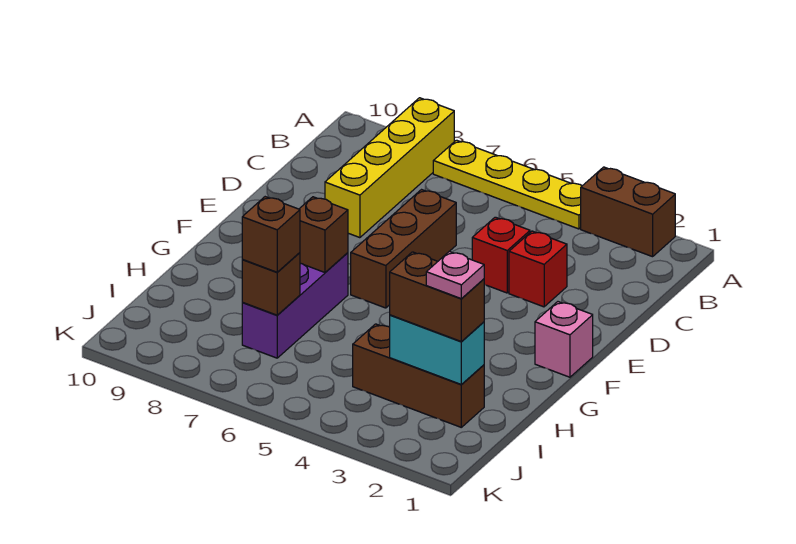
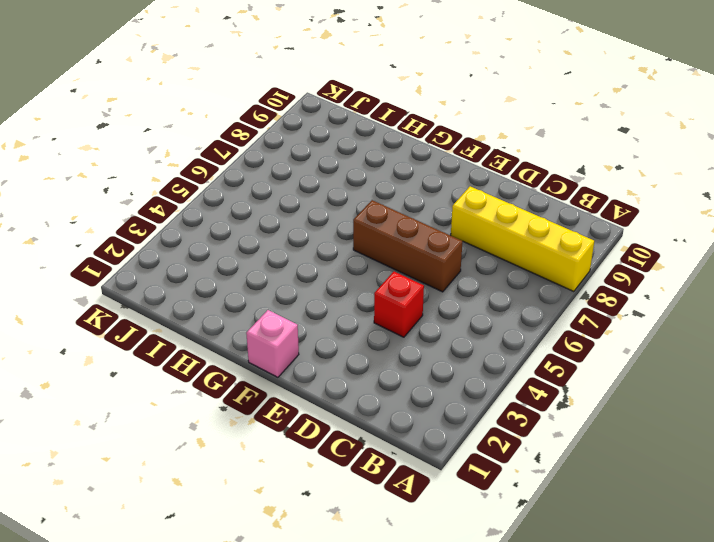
none -> brown brick A2:A3 level 1
none -> yellow plate A4:A7 level 1
none -> red brick D3 level 1

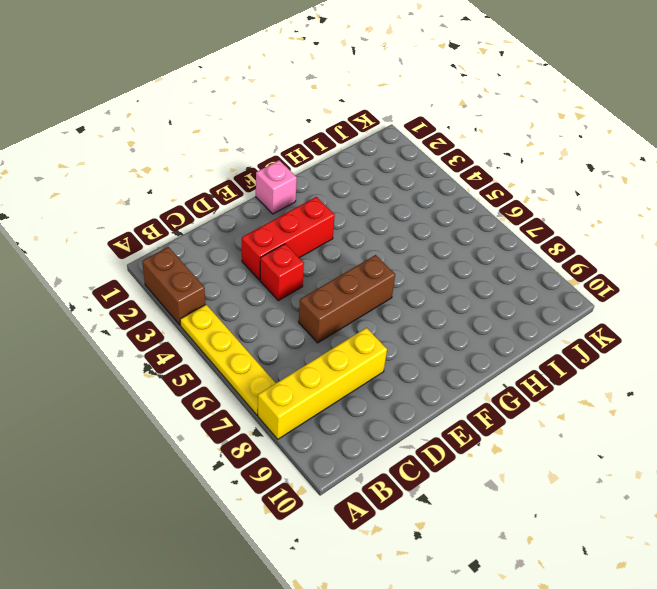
red brick D3:F3 level 1 -> red brick D3 level 1
none -> purple brick G7:I7 level 1
none -> brown brick I2:I4 level 1
none -> brown brick G7 level 2

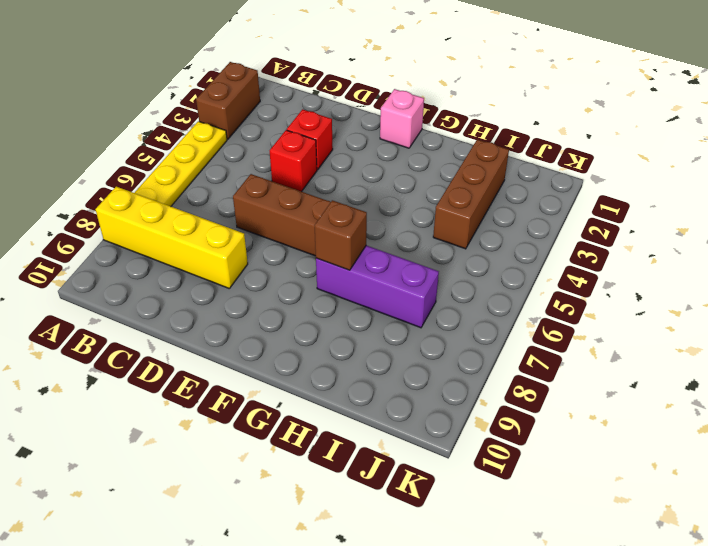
none -> cyan brick I2:I3 level 2
none -> brown brick I7 level 2
none -> brown brick I2:I3 level 3

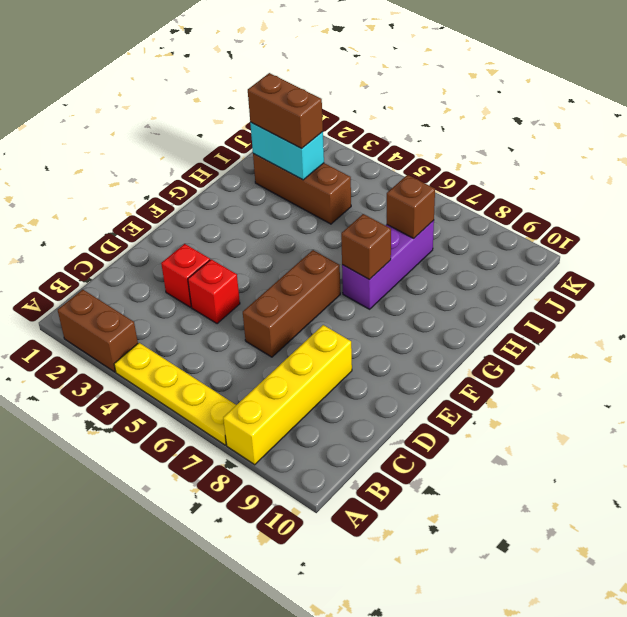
none -> pink brick F1 level 1
none -> brown brick I7 level 3
none -> pink plate I2 level 4

